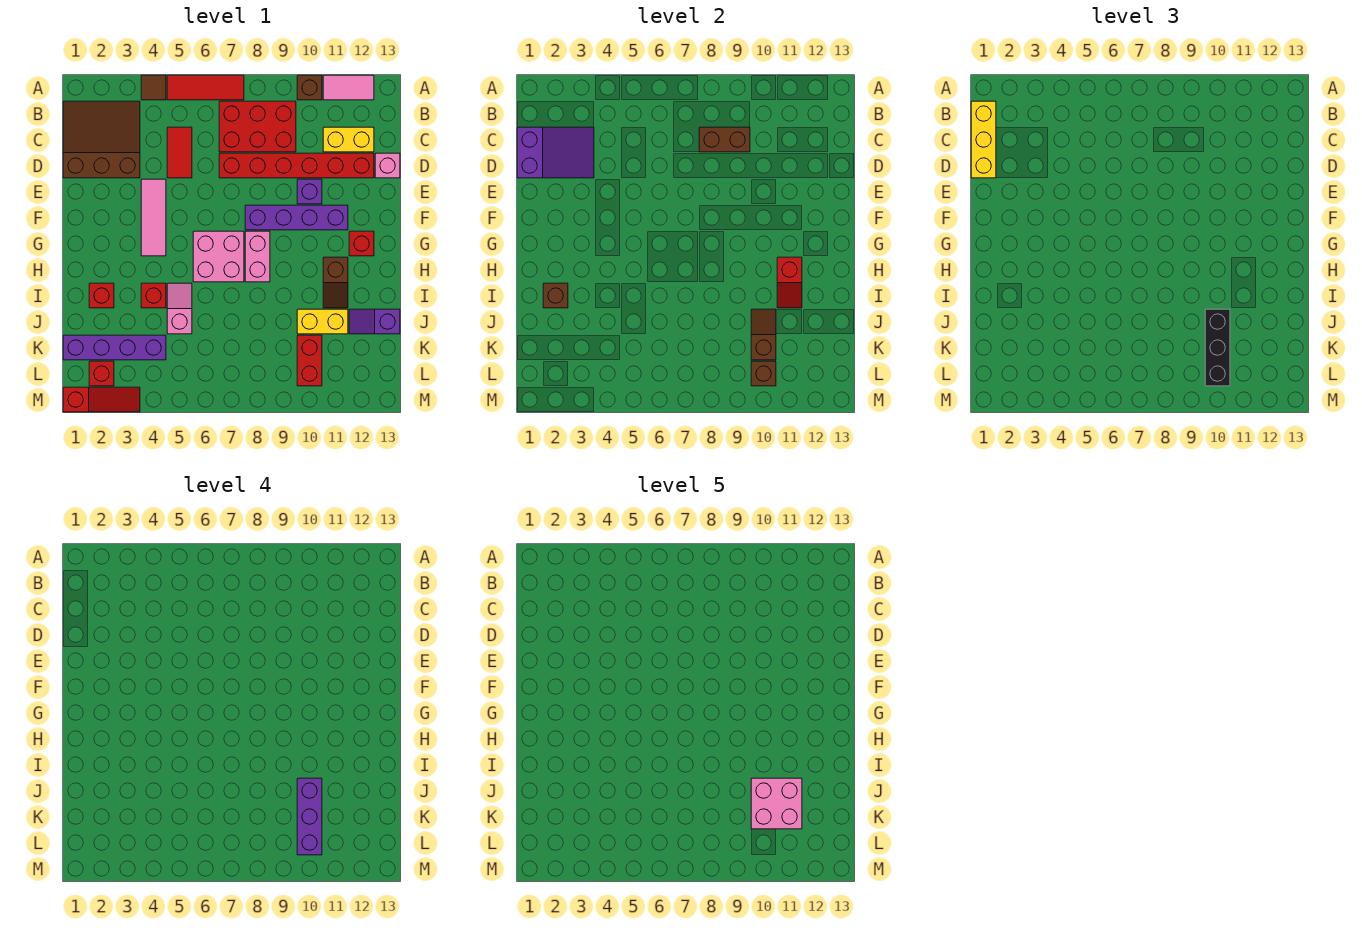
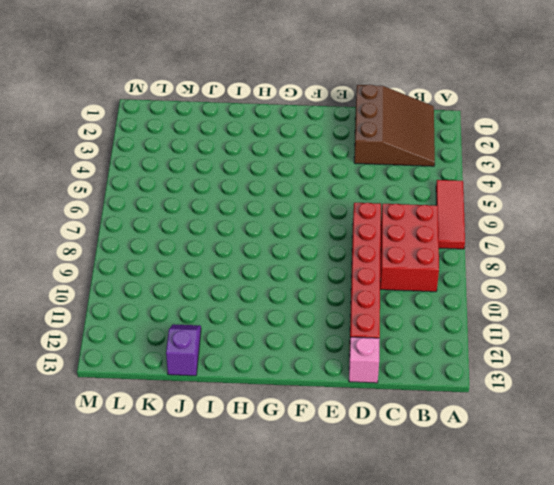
none -> brown tile A4 level 1
none -> brown brick A10 level 1
none -> pink tile A11:A12 level 1
none -> red tile C5:D5 level 1

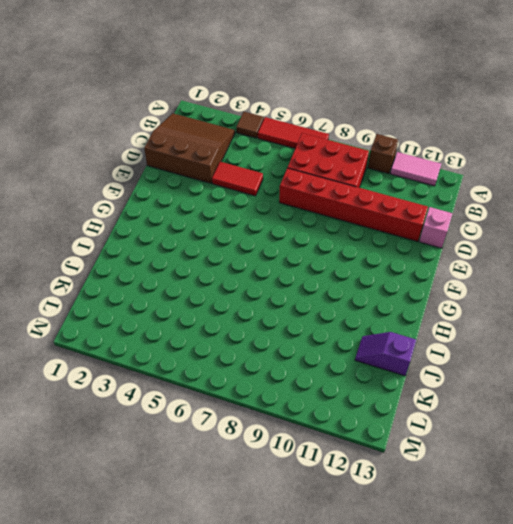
red tile D4:D5 level 1 -> red tile C5:D5 level 1
none -> yellow brick C11:C12 level 1
none -> pink tile E4:G4 level 1
none -> purple brick E10 level 1
none -> purple brick F8:F11 level 1

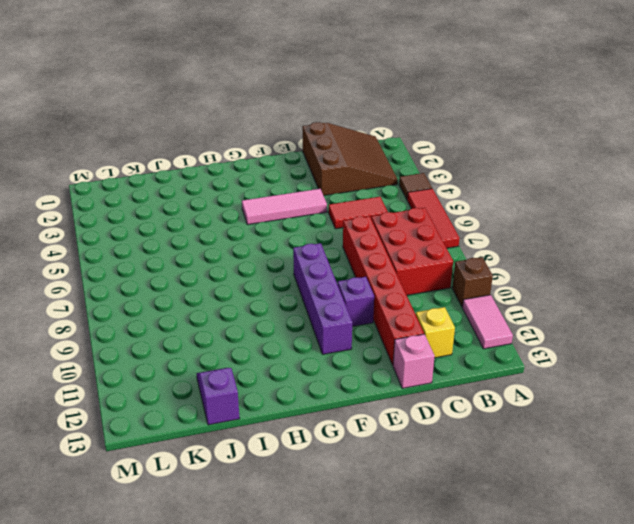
yellow brick C12 level 1 -> yellow brick C11:C12 level 1
none -> pink brick G6:H7 level 1
none -> pink brick G8:H8 level 1
none -> red brick G12 level 1
none -> brown slope H11:I11 level 1 top H

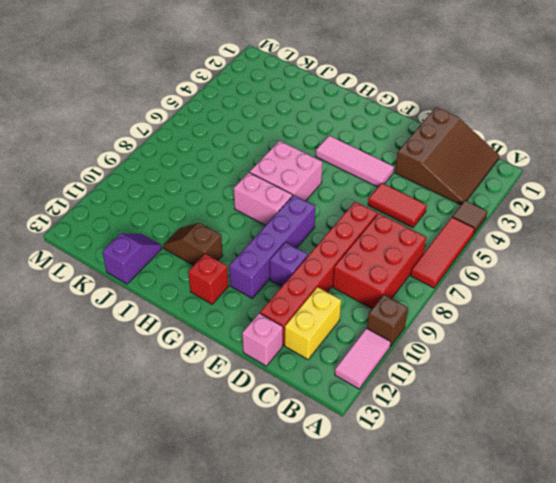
none -> red brick I2 level 1
none -> red brick I4 level 1
none -> pink slope I5:J5 level 1 top J
none -> yellow brick J10:J11 level 1

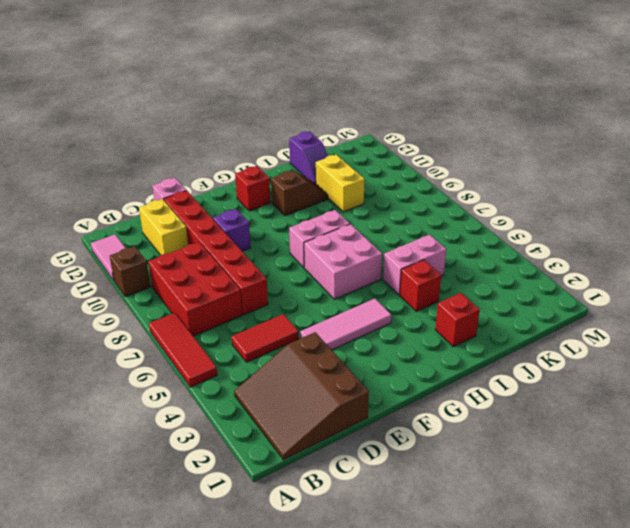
pink brick I5:J5 level 1 -> pink slope I5:J5 level 1 top J
none -> brown tile A4 level 1
none -> purple brick F8:F11 level 1
none -> purple brick K1:K4 level 1
none -> red brick K10:L10 level 1

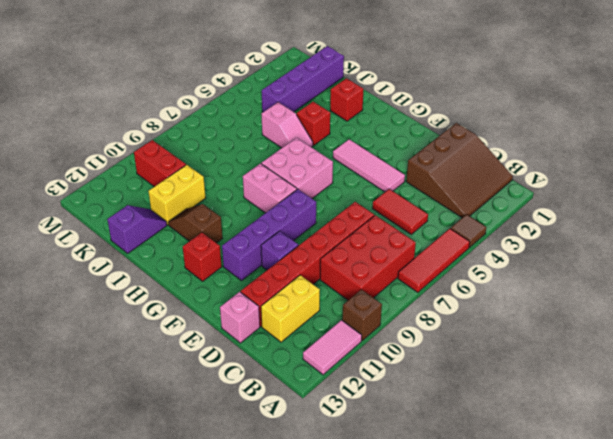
none -> red brick L2 level 1
none -> red slope M1:M3 level 1 top 1
none -> purple slope C1:D3 level 2 top 1
none -> brown brick C8:C9 level 2

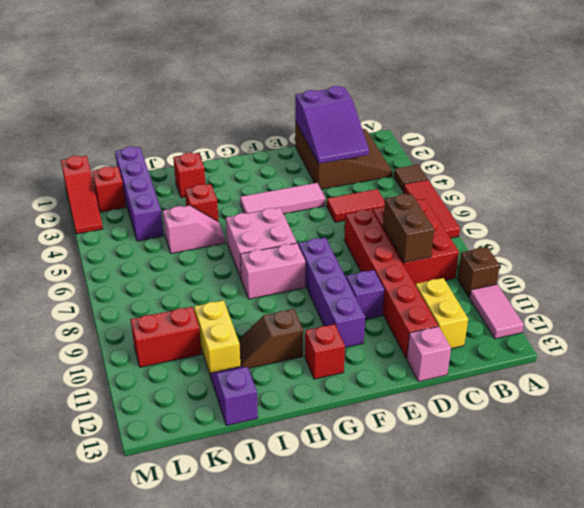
none -> red slope H11:I11 level 2 top H
none -> brown brick I2 level 2
none -> brown slope J10:K10 level 2 top K
none -> brown brick L10 level 2

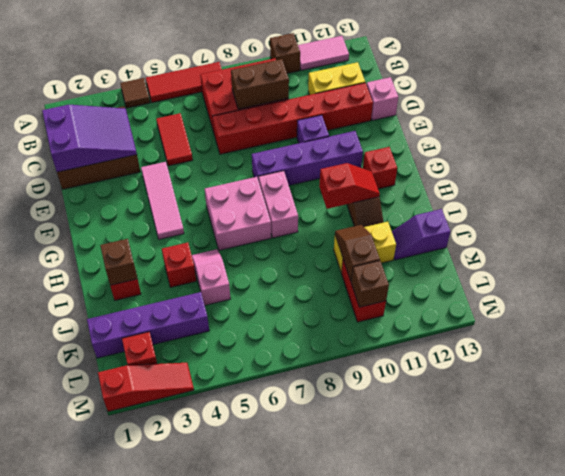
red slope H10:H11 level 2 top 10 -> red slope H11:I11 level 2 top H
none -> yellow brick B1:D1 level 3
none -> black brick J10:L10 level 3
none -> purple brick J10:L10 level 4
none -> pink brick J10:K11 level 5

